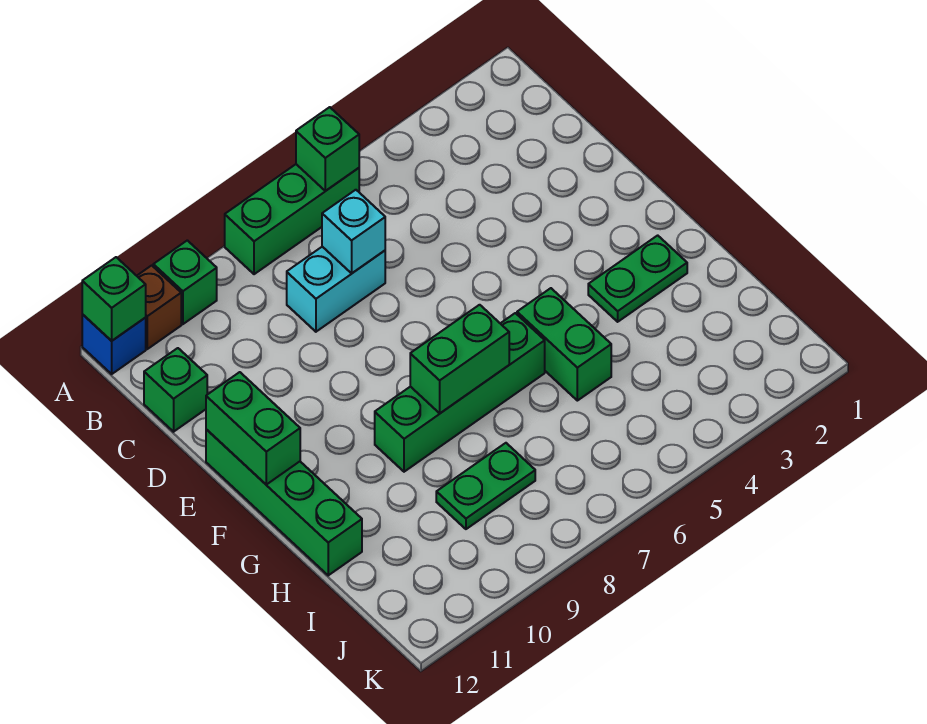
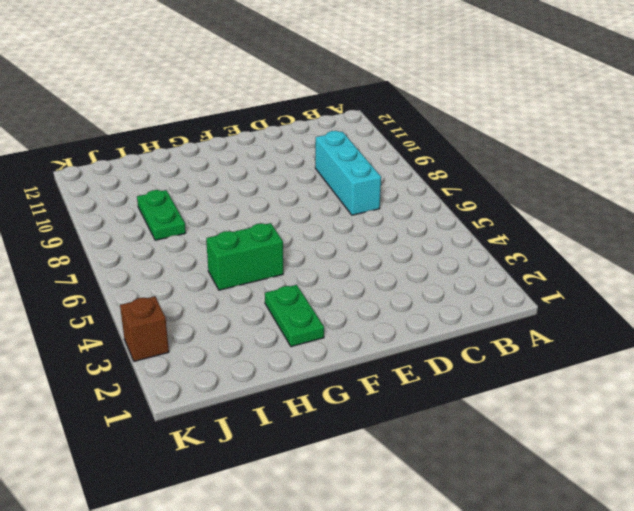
cyan brick C7:C9 level 1 -> cyan brick C7:C8 level 1
brown brick K3 level 1 -> brown brick A11 level 1
none -> green brick A6:A8 level 1
none -> green brick A10 level 1
none -> blue brick A12 level 1

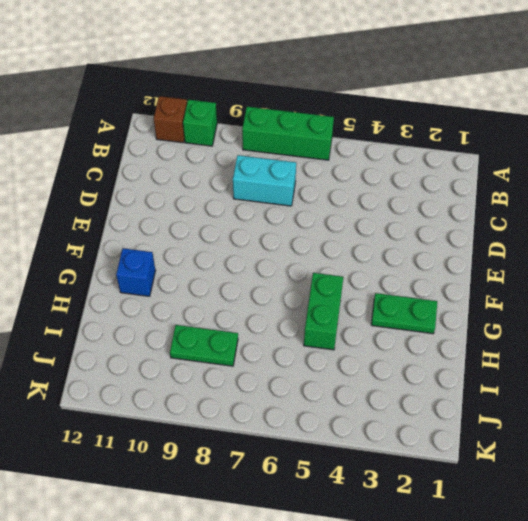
blue brick G11 level 1 -> blue brick A12 level 1
none -> green brick C12 level 1
none -> green brick E12:H12 level 1
none -> green brick G6:G9 level 1

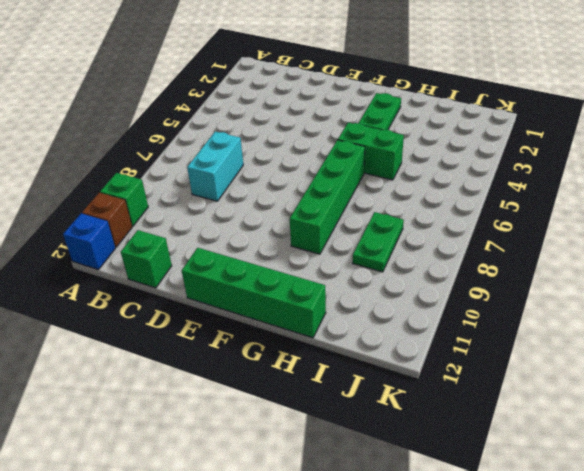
none -> green brick A6:A8 level 1
none -> green brick A6 level 2
none -> green brick A12 level 2

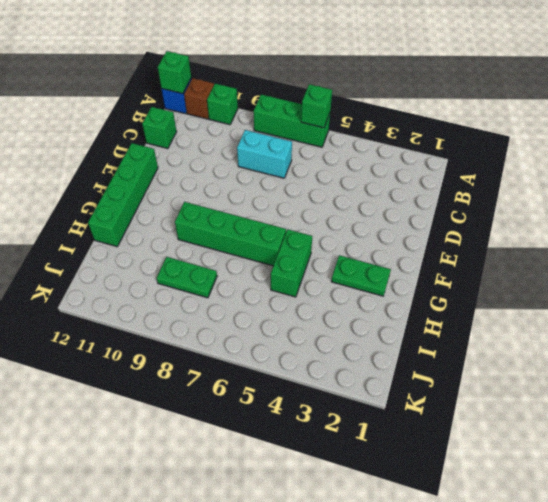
none -> cyan brick C7 level 2
none -> green brick E12:F12 level 2
none -> green brick G7:G8 level 2

